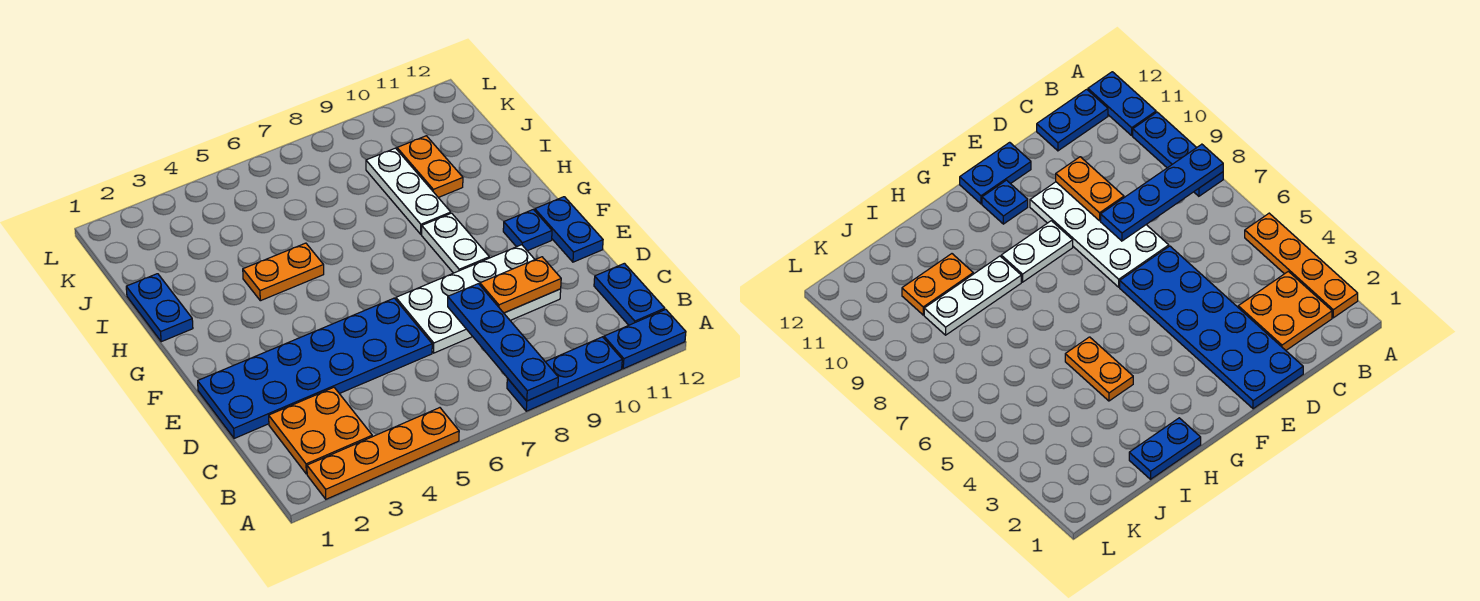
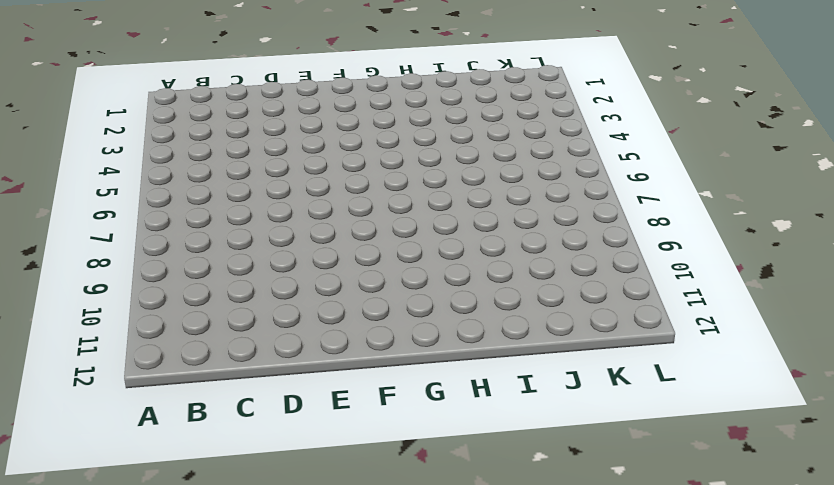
none -> orange plate A2:A5 level 1
none -> blue plate A8:A10 level 1
none -> blue plate A11:A12 level 1

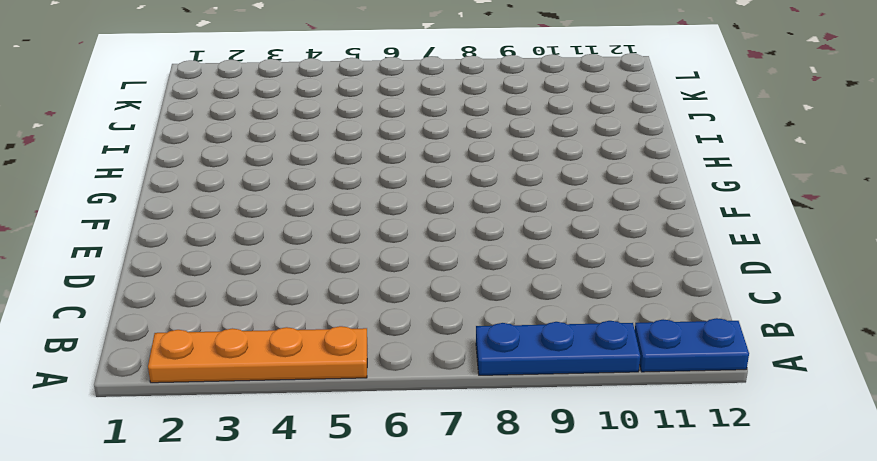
none -> orange plate B2:C3 level 1
none -> blue plate B12:C12 level 1
none -> blue plate D1:E6 level 1

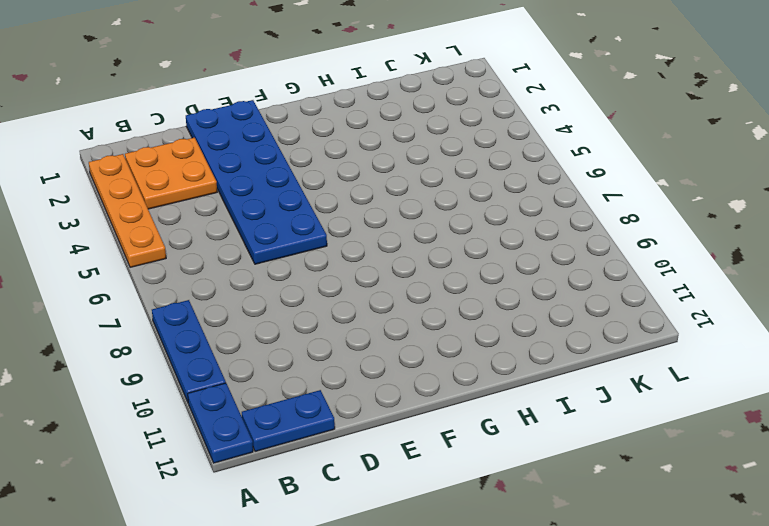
none -> white plate D7:E10 level 1
none -> blue plate E12:F12 level 1
none -> white plate F9:G9 level 1

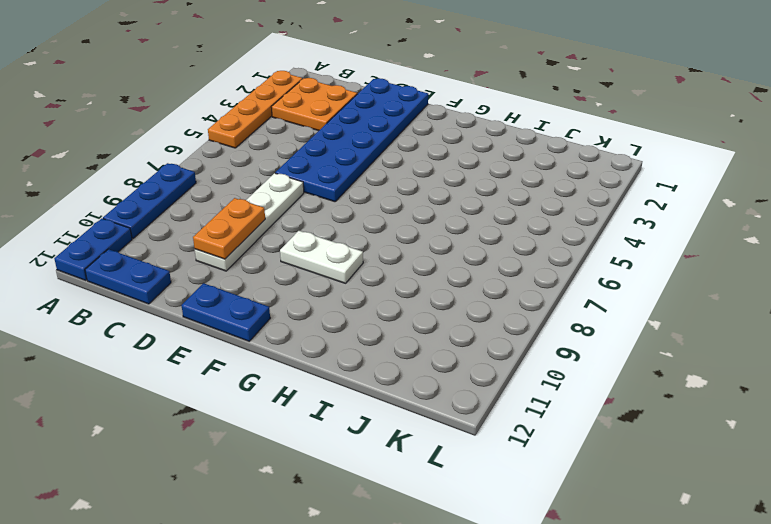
white plate D7:D10 level 1 -> white plate D7:E10 level 1
none -> blue plate F11 level 1
none -> blue plate H1:I1 level 1
none -> orange plate H4:H5 level 1

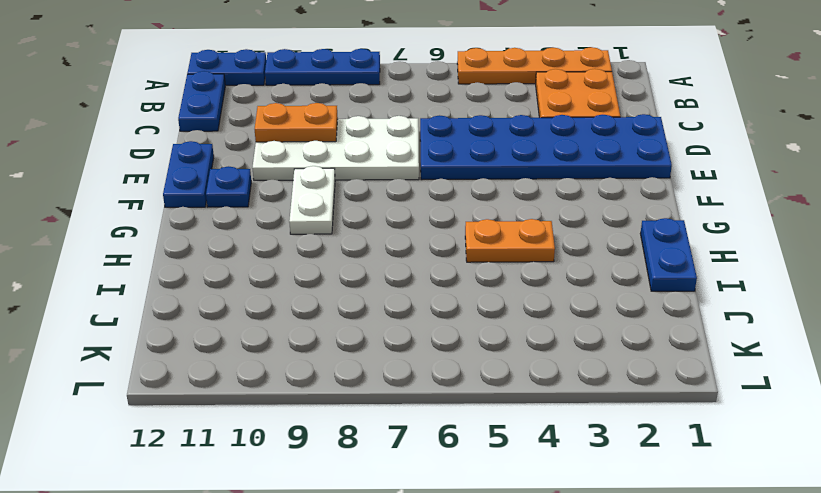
none -> white plate H9:J9 level 1
none -> orange plate I10:J10 level 1
none -> blue plate A8:D8 level 2

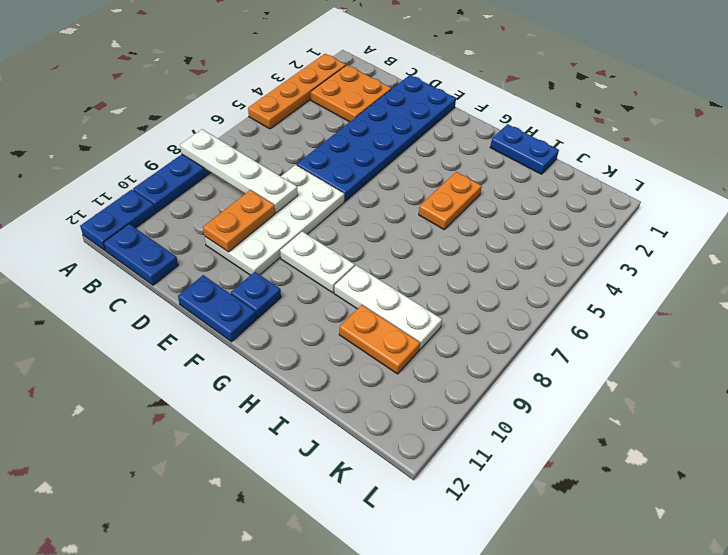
white plate A8:D8 level 2 -> blue plate A8:D8 level 2

